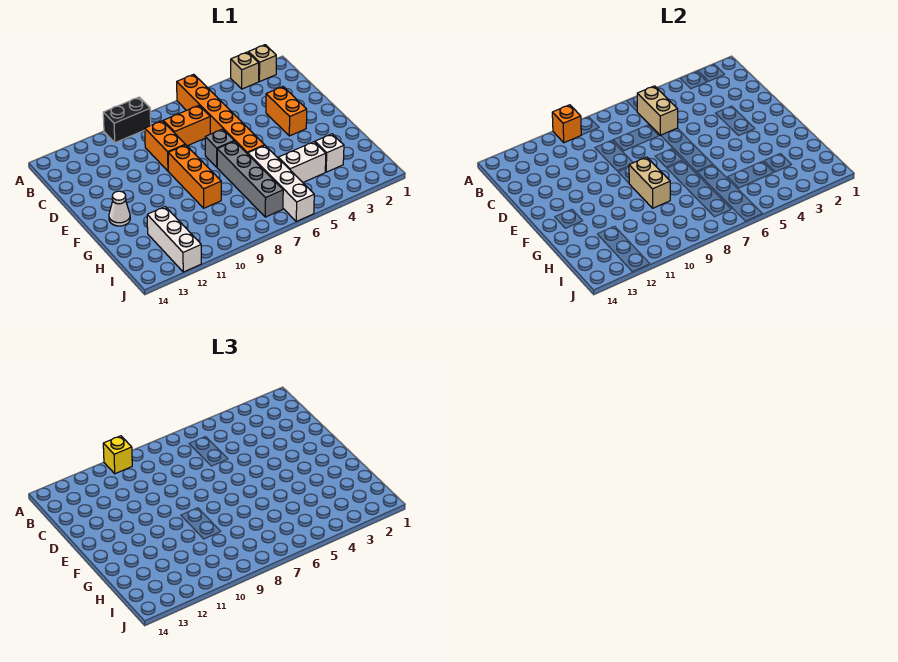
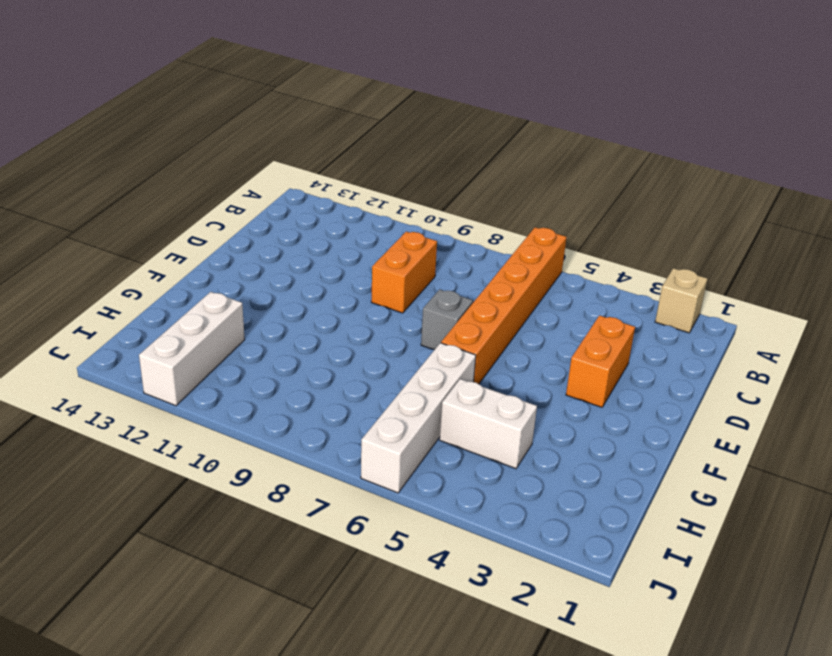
none -> tan brick A3 level 1
none -> black brick A9:A10 level 1
none -> orange brick C7:C8 level 1

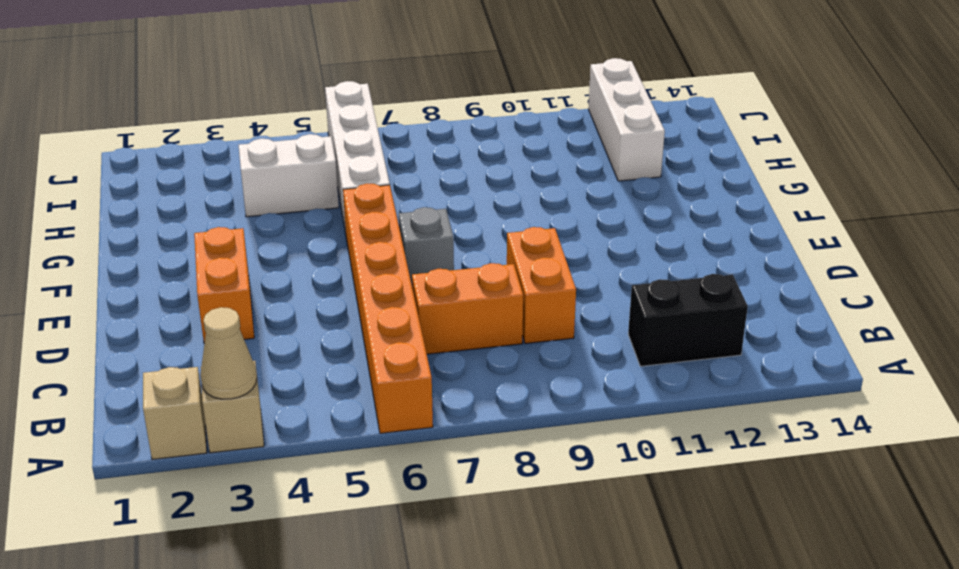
tan cone A3 level 2 -> none
black brick B11:B12 level 1 -> black brick A9:A10 level 1
none -> orange brick E9:G9 level 1
none -> grey brick F7:I7 level 1
none -> white cone F13 level 1

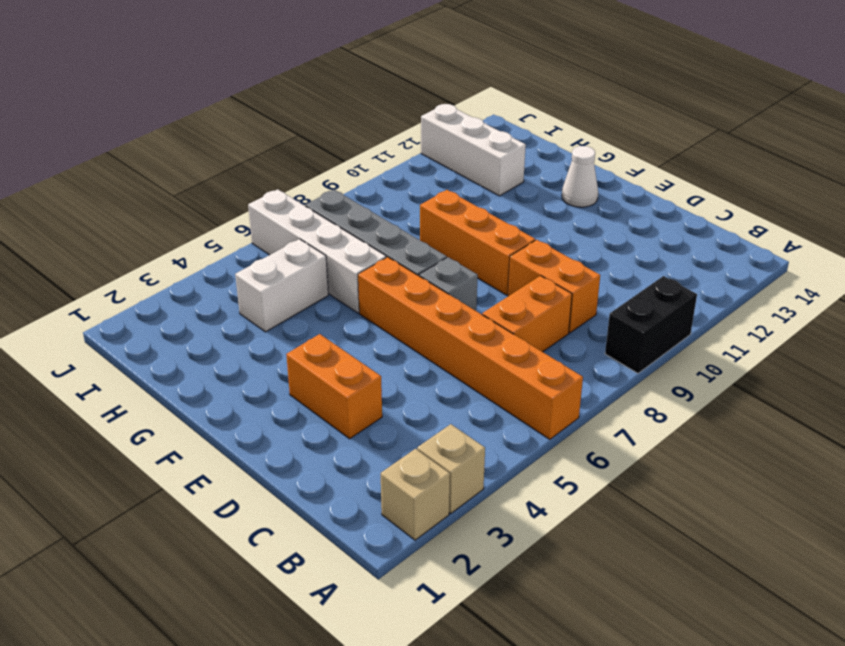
none -> white brick H3 level 1
none -> orange brick A10 level 2
none -> tan brick B6:C6 level 2

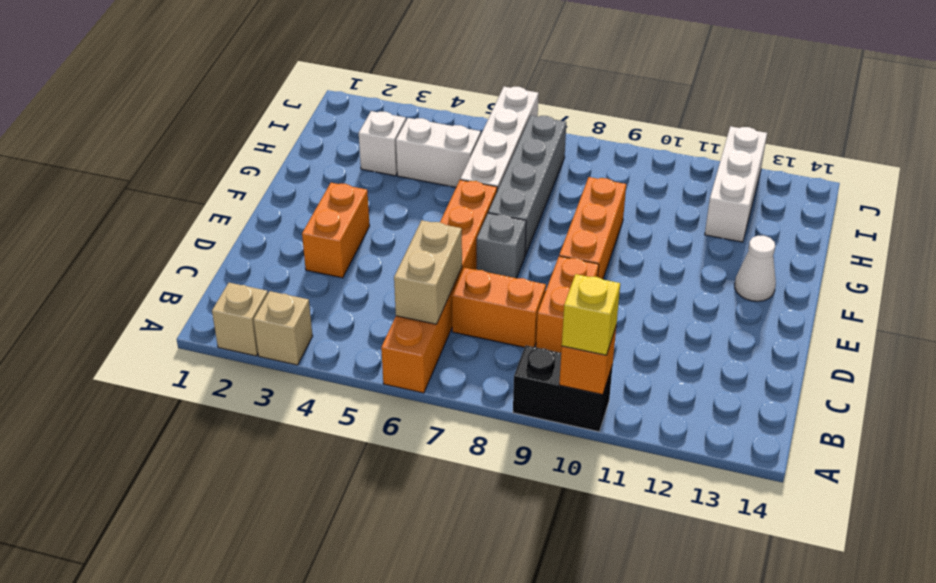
none -> tan brick F9:G9 level 2

